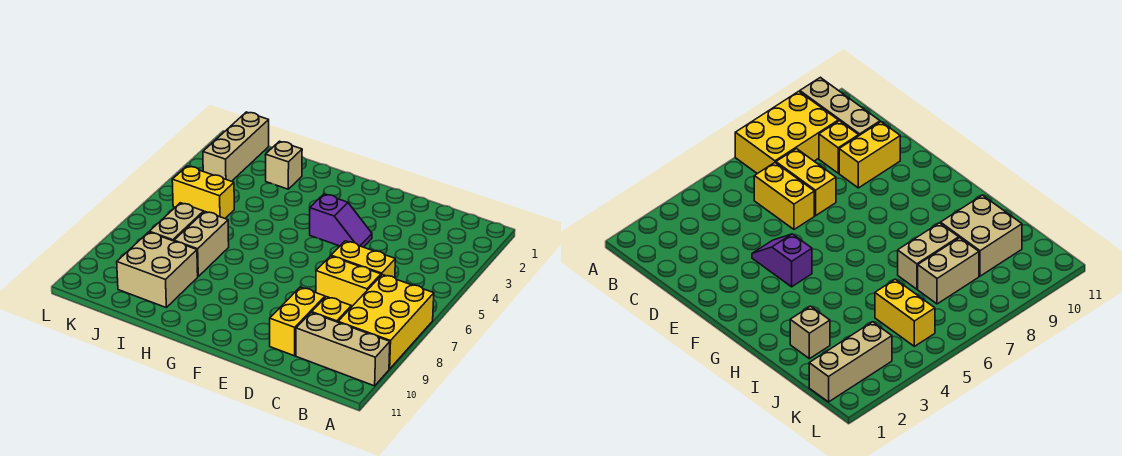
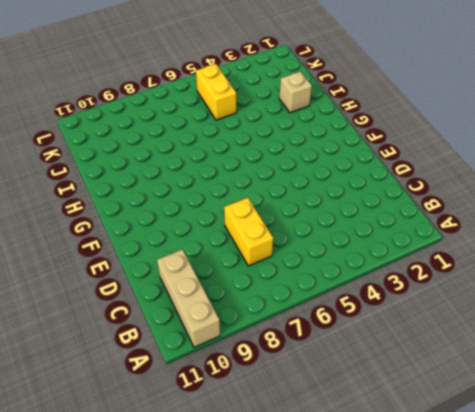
none -> yellow brick A7:B9 level 1
none -> yellow brick C6:D6 level 1
none -> yellow brick C9 level 1

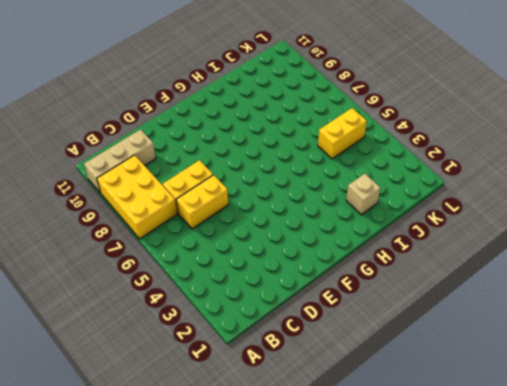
none -> yellow brick C9 level 1
none -> yellow brick D9:D10 level 1
none -> purple slope E4:F4 level 1 top F

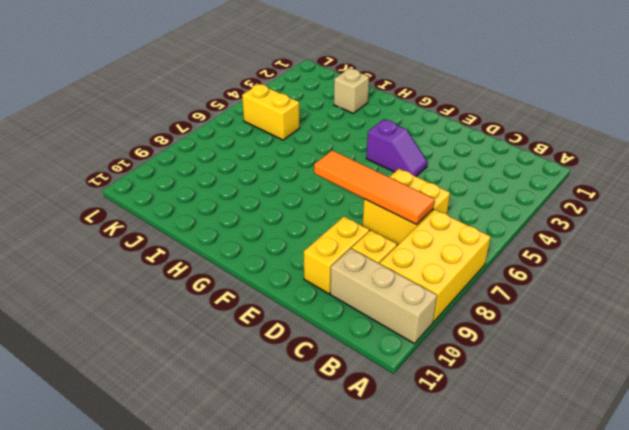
orange tile C7:F7 level 2 -> none
none -> tan brick I7:I8 level 1
none -> tan brick I9:J10 level 1
none -> tan brick J7:J8 level 1

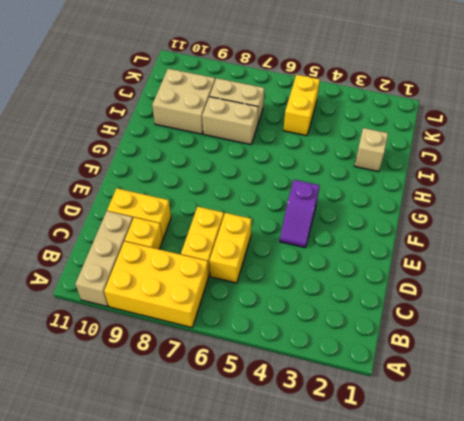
none -> tan brick K1:K3 level 1

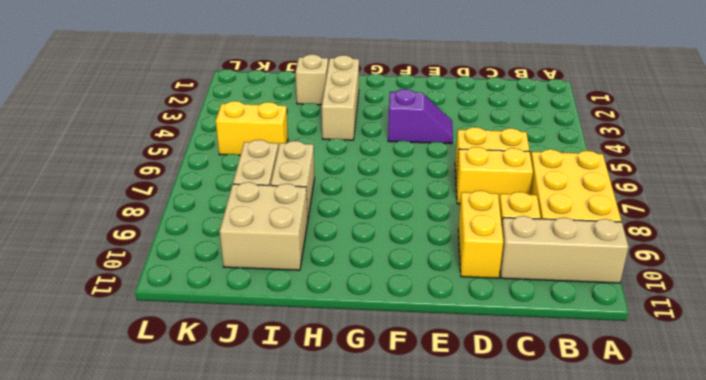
tan brick H2:H4 level 1 -> tan brick K1:K3 level 1

